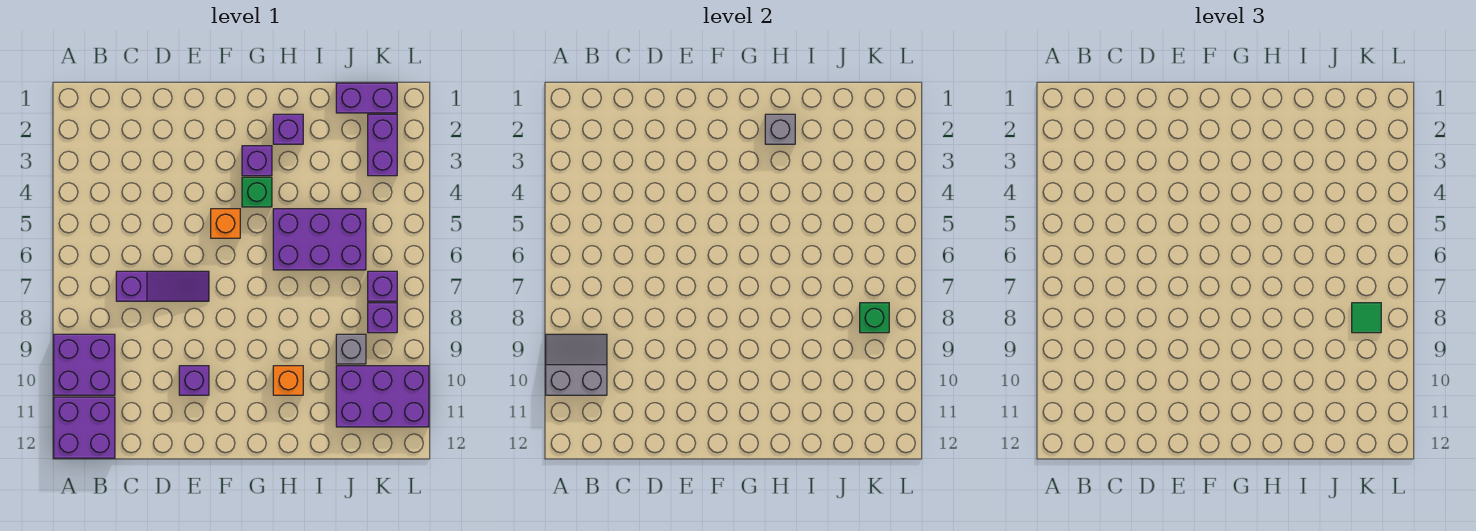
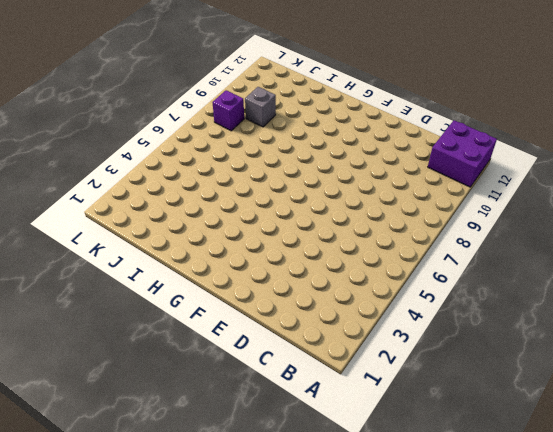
none -> purple brick A9:B10 level 1
none -> purple slope C7:E7 level 1 top C
none -> purple brick E10 level 1

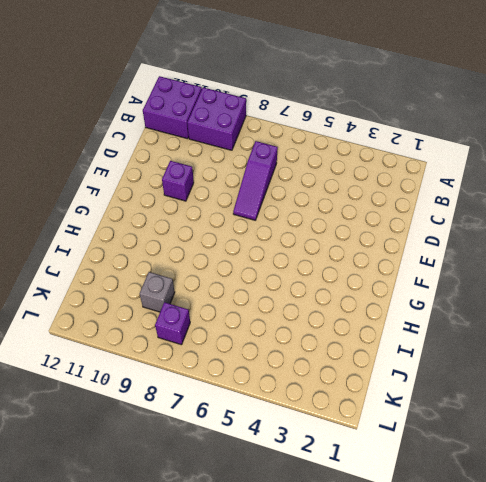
none -> orange brick F5 level 1
none -> purple brick G3 level 1
none -> green brick G4 level 1

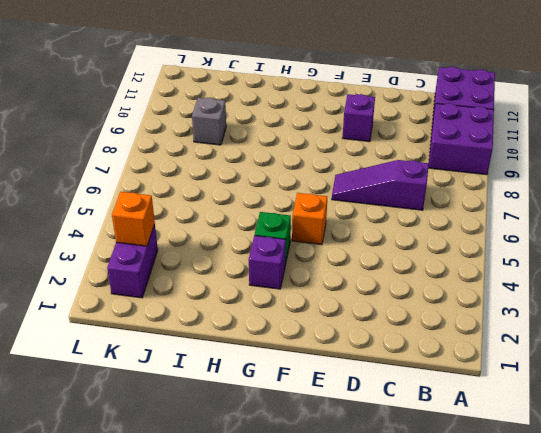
orange brick K3 level 2 -> orange brick H10 level 1
none -> purple brick H2 level 1
none -> purple brick H5:J6 level 1
none -> purple brick J1:K1 level 1

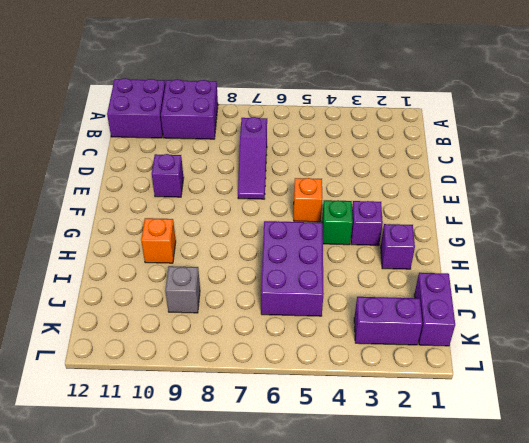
none -> purple brick J10:L11 level 1
none -> purple brick K7 level 1
none -> purple brick K8 level 1

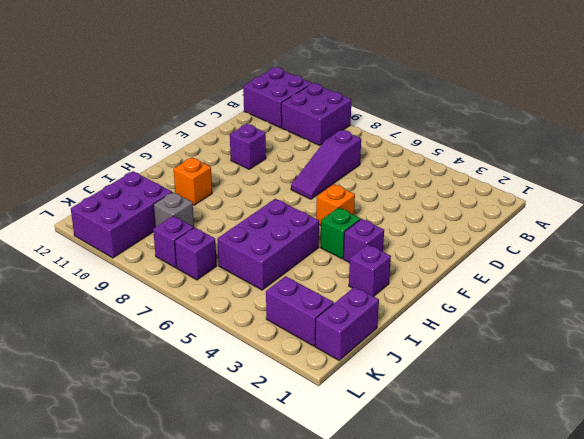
none -> grey slope A9:B10 level 2 top 10
none -> grey brick H2 level 2
none -> green brick K8 level 2

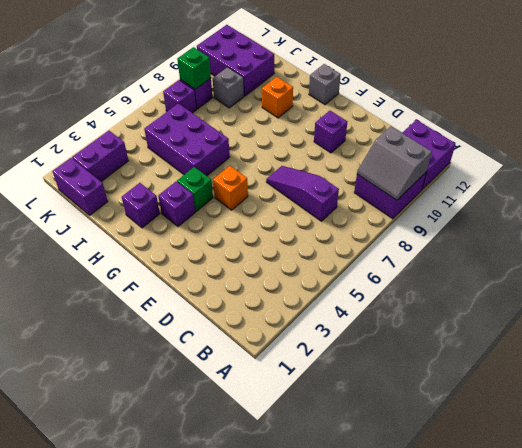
grey brick G12 level 1 -> grey brick H2 level 2
none -> green tile K8 level 3

